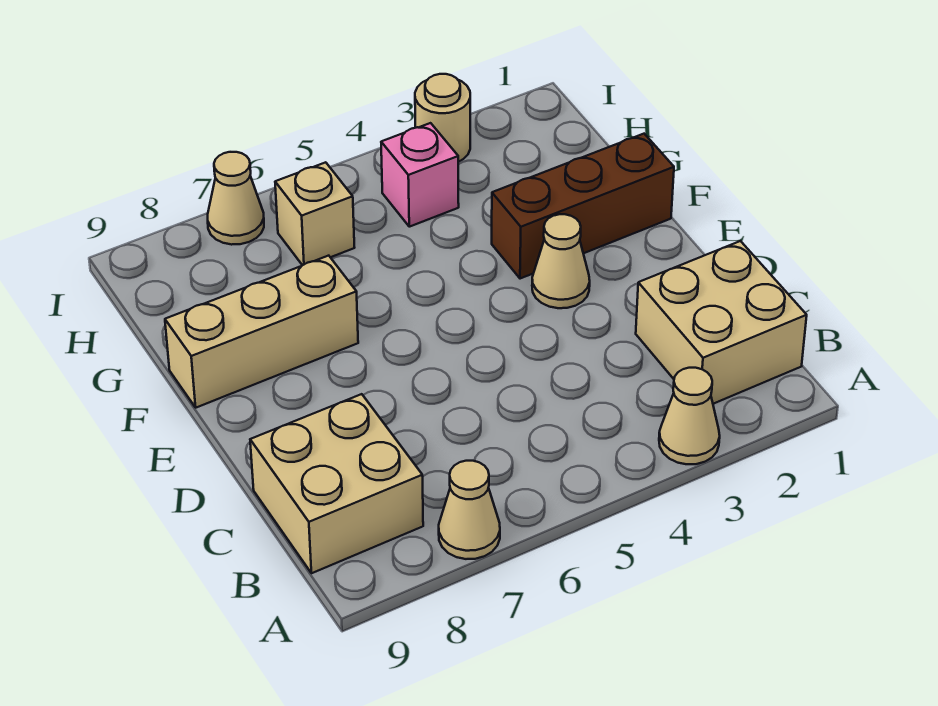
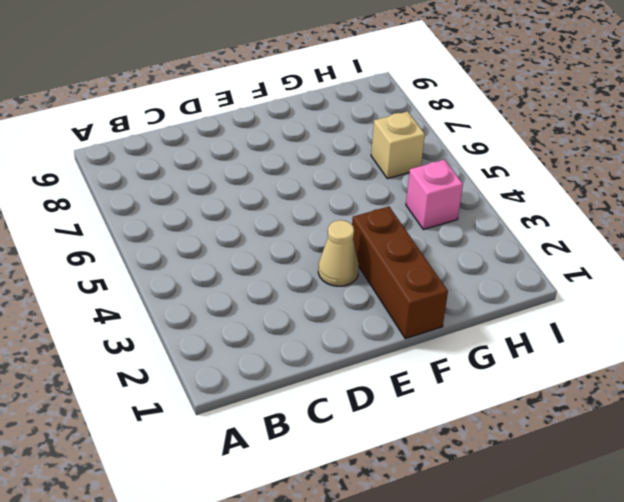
none -> tan cone A3 level 1
none -> tan cone A7 level 1

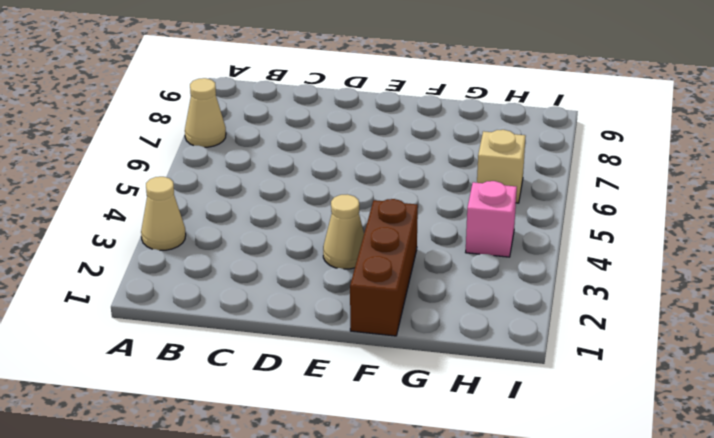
none -> tan brick B1:C2 level 1
none -> tan brick B8:C9 level 1

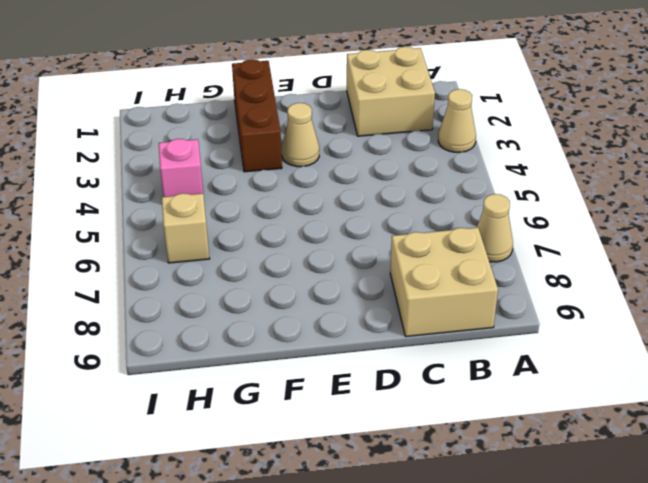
none -> tan brick F7:F9 level 1
none -> tan round brick I3 level 1

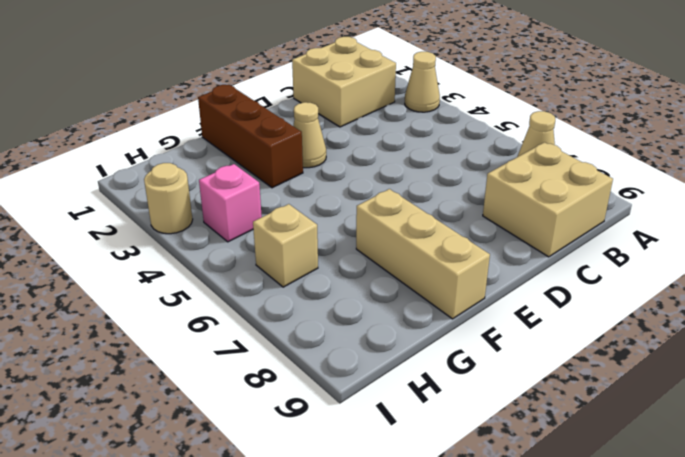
none -> tan cone I7 level 1

